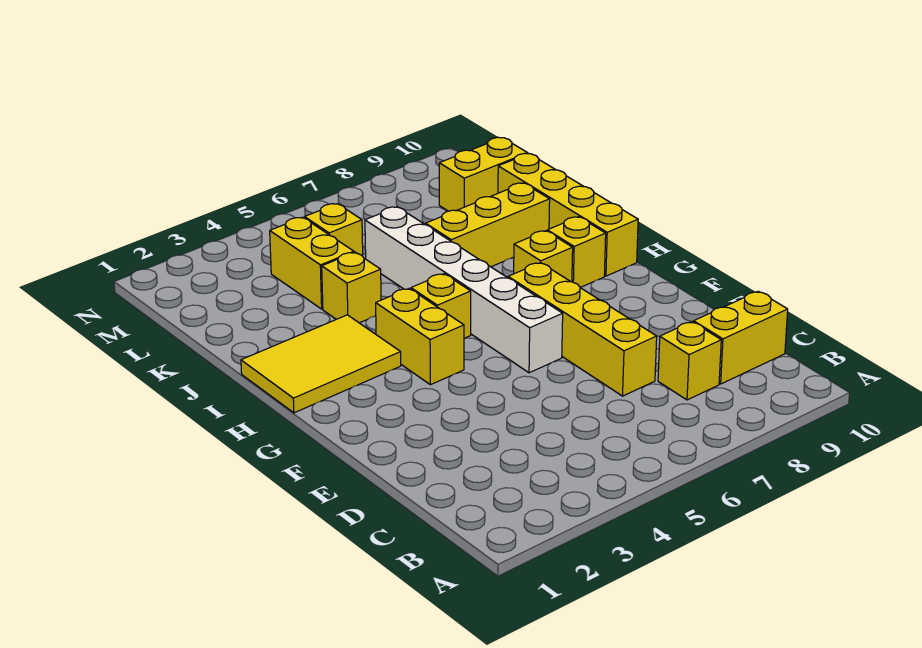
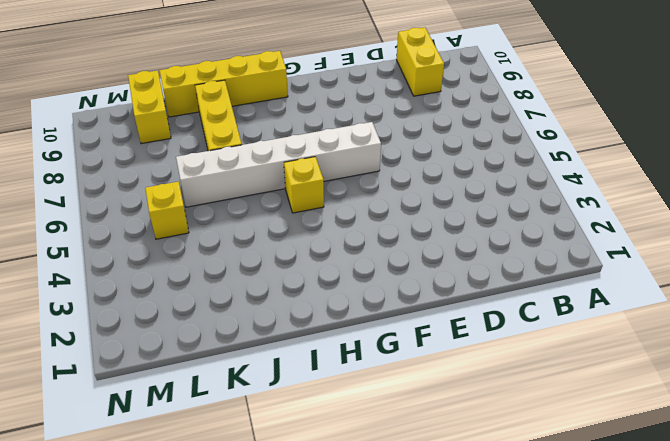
none -> yellow brick C8 level 1
none -> yellow brick D7:G7 level 1
none -> yellow brick G4:H4 level 1

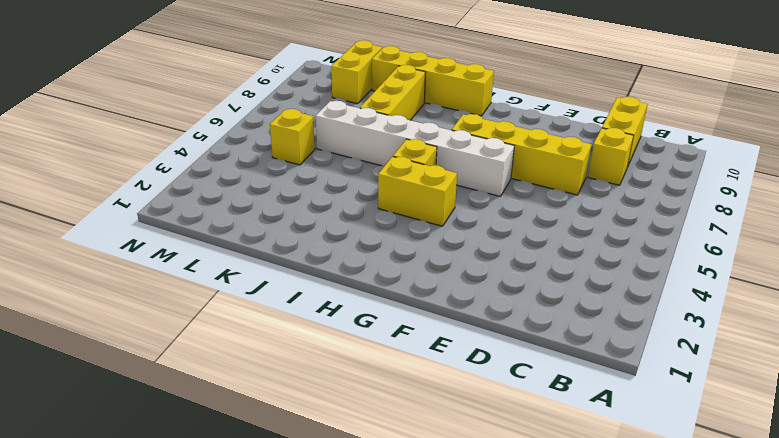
none -> yellow tile H1:I3 level 1
none -> yellow brick H8 level 1
none -> yellow brick H9 level 1

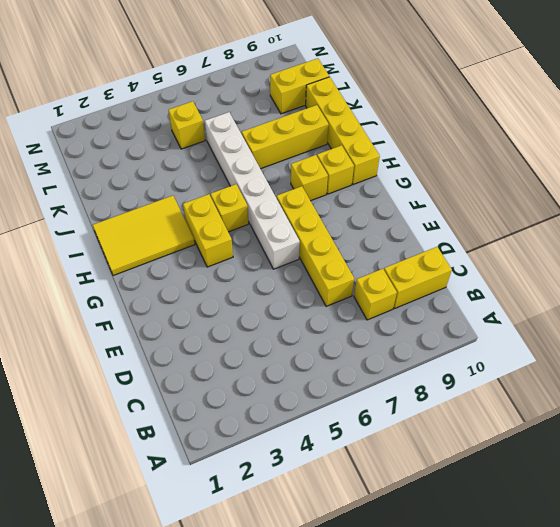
none -> yellow brick J4 level 1
none -> yellow brick K4:L4 level 1

